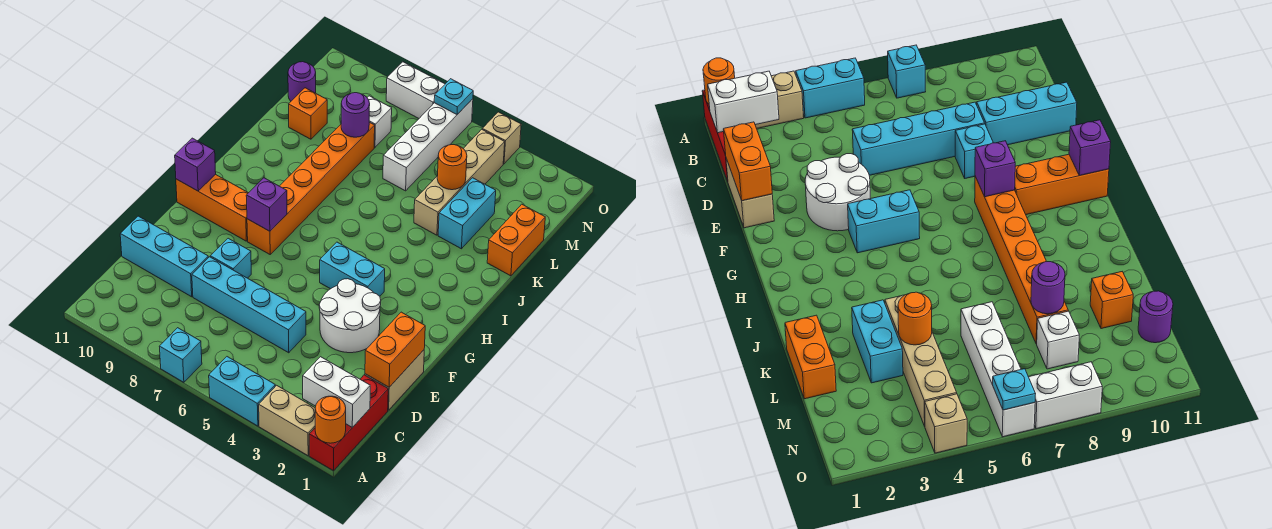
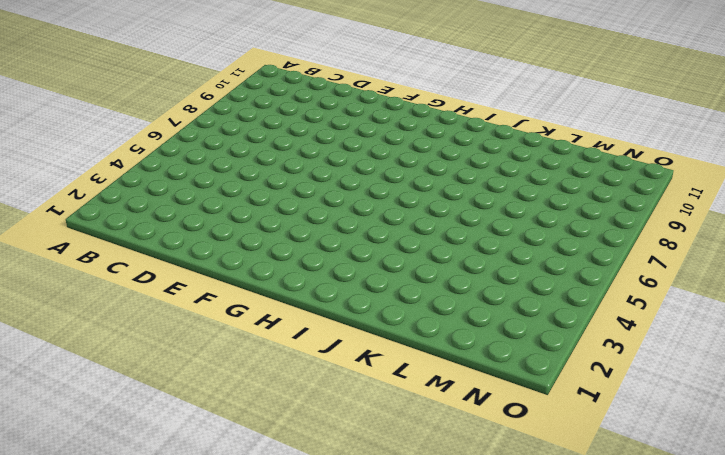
none -> red brick A1:C1 level 1
none -> tan brick A2:A3 level 1
none -> cyan brick A4:A5 level 1

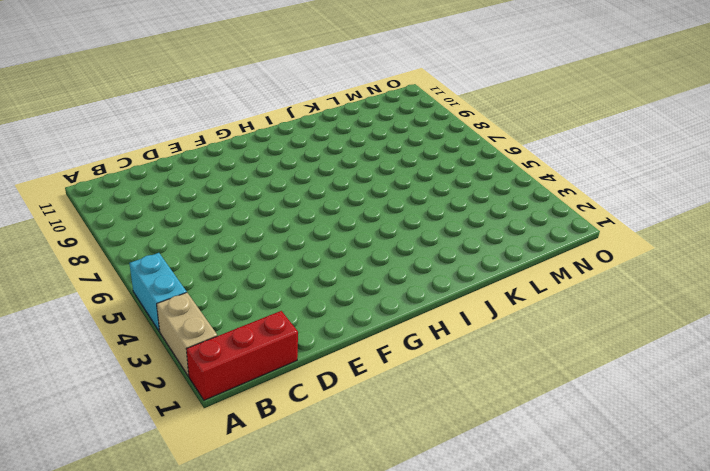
none -> cyan brick A7 level 1
none -> tan brick D1:E1 level 1
none -> cyan brick D5:D8 level 1

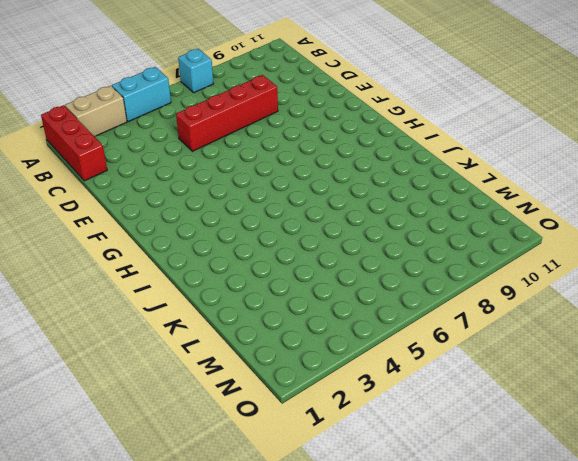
red brick D5:D8 level 1 -> cyan brick D5:D8 level 1
none -> tan brick D1:E1 level 1
none -> cyan brick D9:D11 level 1
none -> white round brick E3:F4 level 1

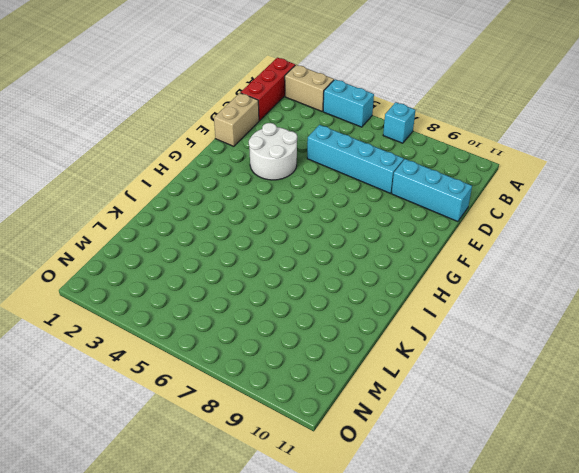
none -> cyan brick E8 level 1
none -> cyan brick G4:G5 level 1
none -> orange brick G8:L8 level 1

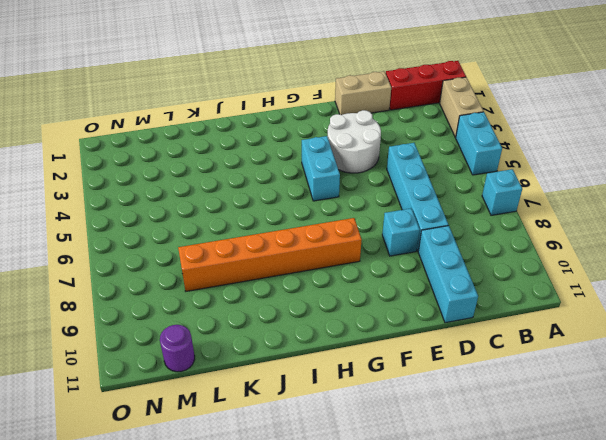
none -> orange brick G9:G11 level 1
none -> orange brick K1:L1 level 1
none -> cyan brick K3:L3 level 1

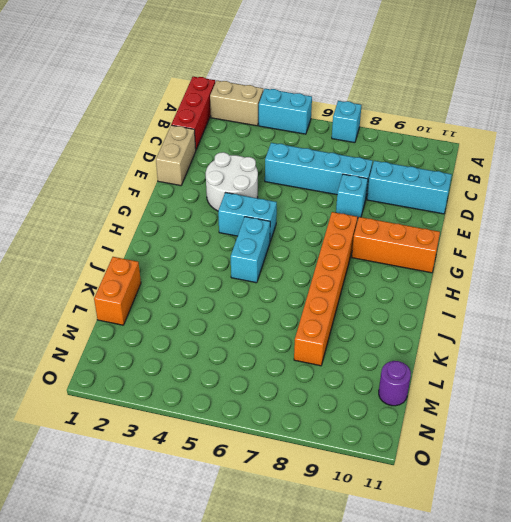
cyan brick H5:I5 level 1 -> cyan brick K3:L3 level 1
none -> tan brick K4:N4 level 1
none -> white brick L6:O6 level 1
none -> orange brick L10 level 1

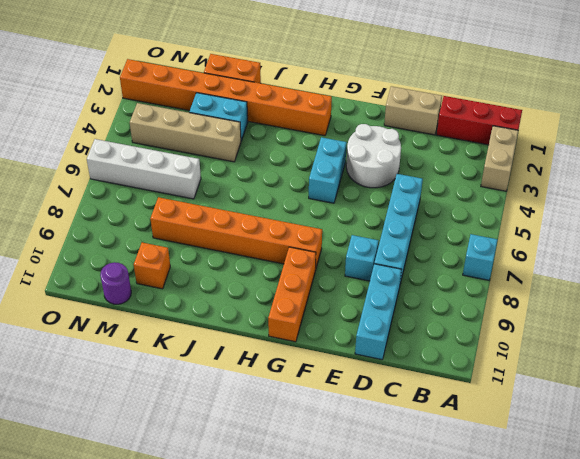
orange brick H2:O2 level 1 -> none
none -> cyan brick A4:A5 level 1
none -> white brick M8 level 1
none -> tan brick O4 level 1

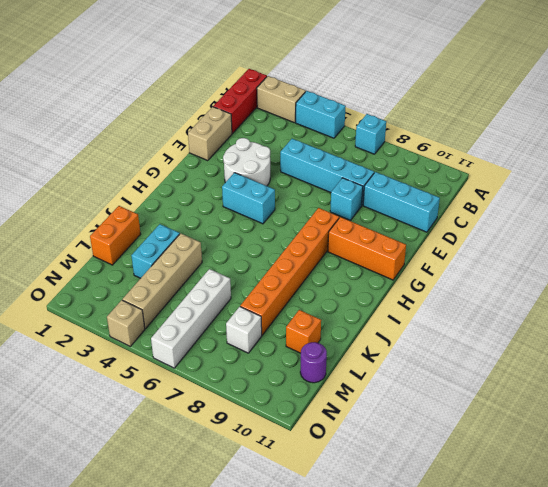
none -> white brick O7:O8 level 1
none -> orange round brick A1 level 2
none -> white brick B1:B2 level 2

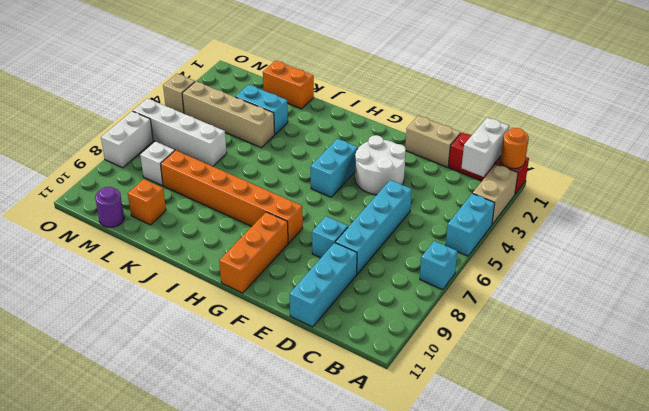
none -> orange brick D1:E1 level 2
none -> purple brick G8 level 2
none -> purple brick G11 level 2

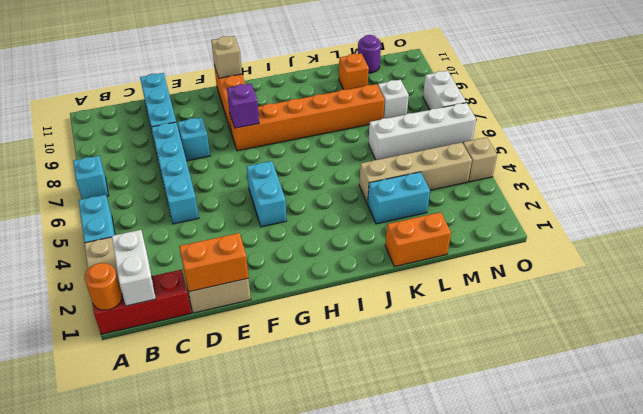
tan brick G11 level 2 -> purple brick G11 level 2
none -> white round brick E3:F4 level 1
none -> orange round brick L4 level 2
none -> purple round brick L8 level 2

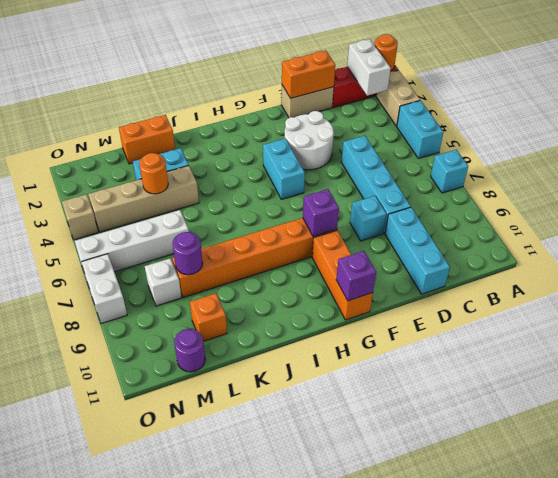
none -> cyan plate O6 level 2

